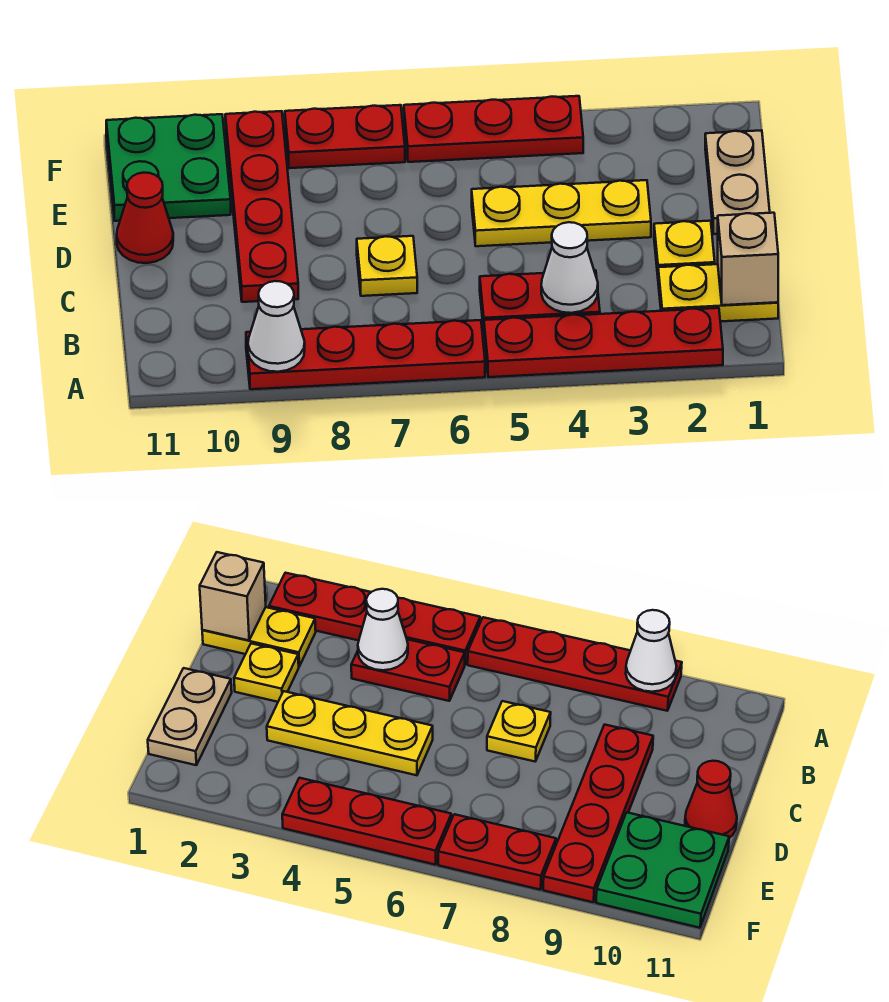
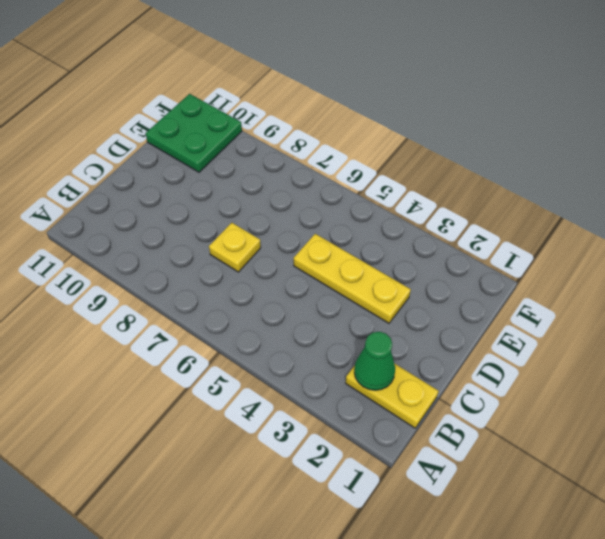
green cone B2 level 2 -> none
none -> red plate A2:A5 level 1
none -> red plate A6:A9 level 1
none -> red plate B4:B5 level 1

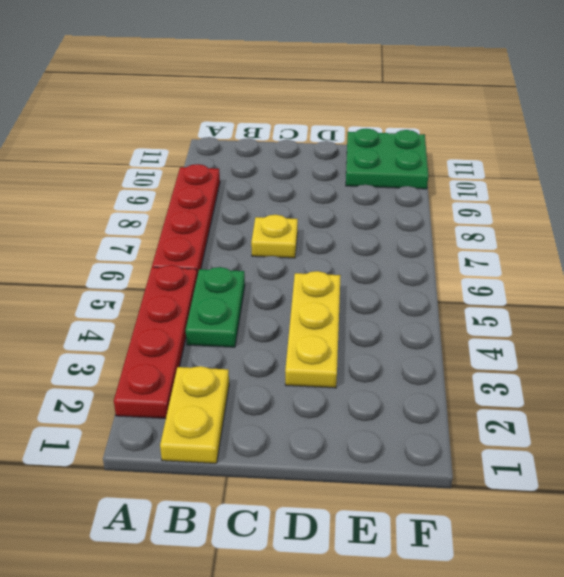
green plate B4:B5 level 1 -> red plate B4:B5 level 1
none -> yellow plate C2 level 1
none -> red plate C9:F9 level 1
none -> tan plate D1:E1 level 1

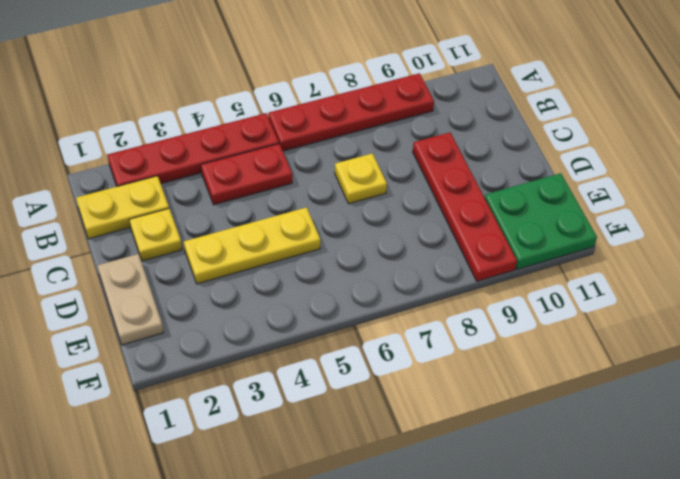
none -> red cone D11 level 1
none -> red plate F4:F6 level 1
none -> red plate F7:F8 level 1

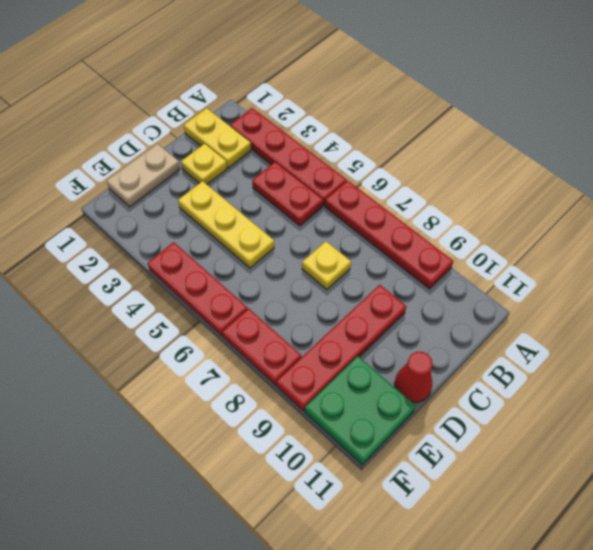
none -> white cone A9 level 2
none -> tan brick B1 level 2
none -> white cone B4 level 2

